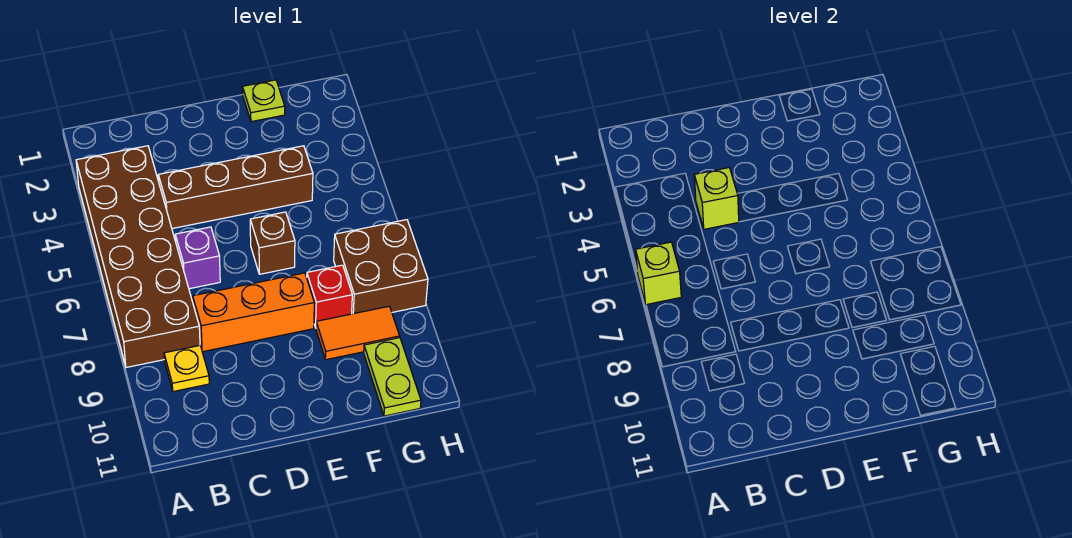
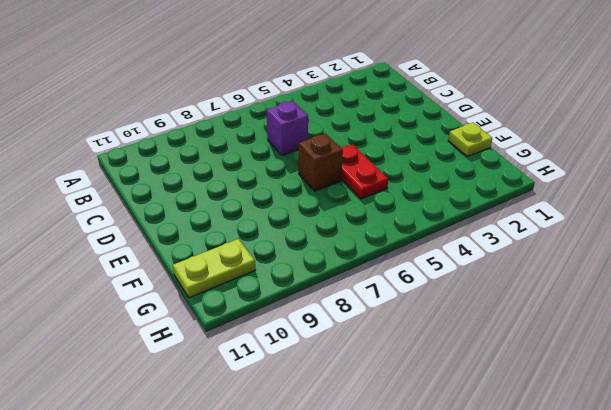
red plate E5:F5 level 1 -> none
none -> brown brick A3:B8 level 1
none -> yellow plate B9 level 1
none -> brown brick C4:F4 level 1

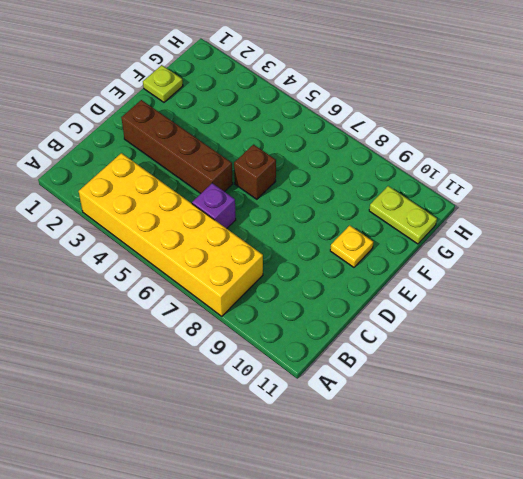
yellow brick A3:B8 level 1 -> brown brick A3:B8 level 1
brown brick D2:D5 level 1 -> brown brick C4:F4 level 1
yellow plate E10 level 1 -> yellow plate B9 level 1
none -> orange brick C8:E8 level 1
none -> red brick F8 level 1
none -> orange tile F9:G9 level 1

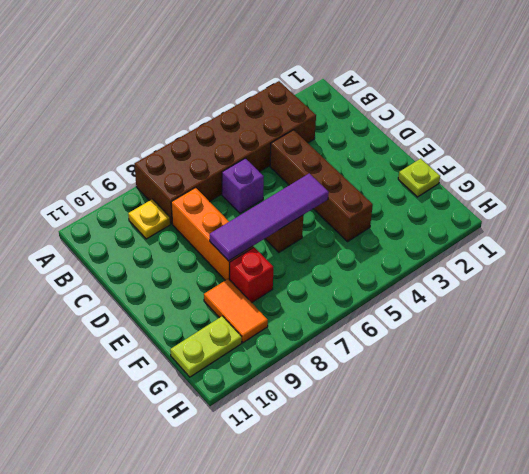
purple tile E5:E8 level 2 -> none
none -> brown brick G7:H8 level 1
none -> lime brick A6 level 2
none -> lime brick C4 level 2

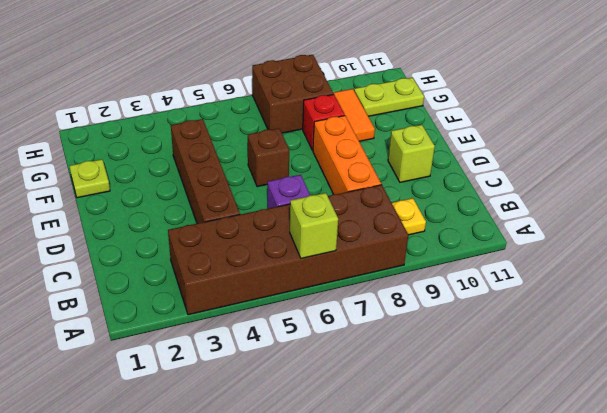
lime brick D10 level 1 -> lime brick C4 level 2

